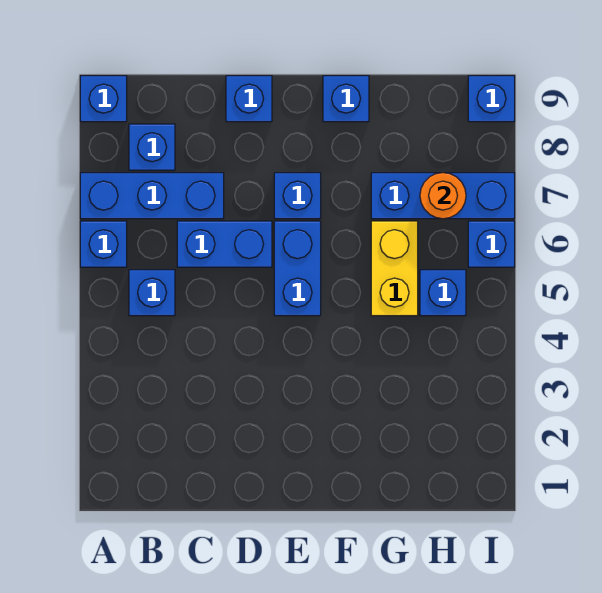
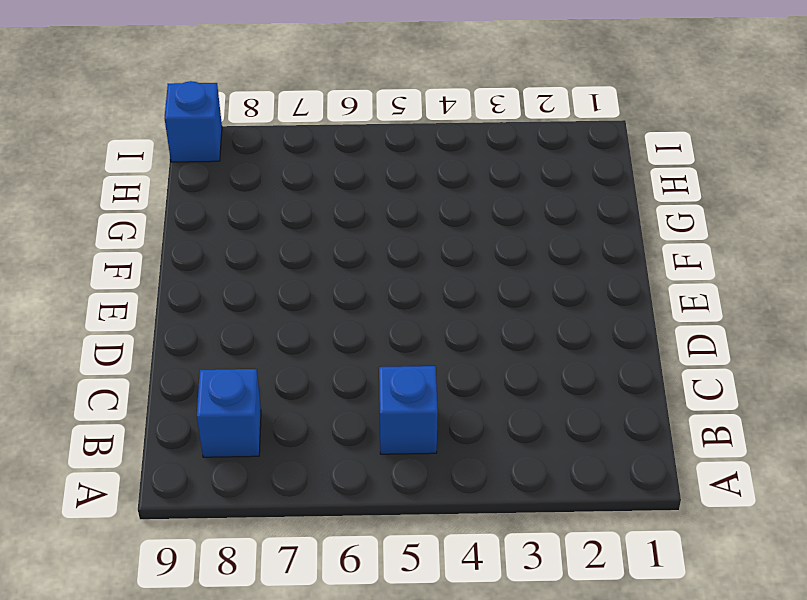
none -> blue brick A6 level 1
none -> blue brick A7:C7 level 1
none -> blue brick A9 level 1

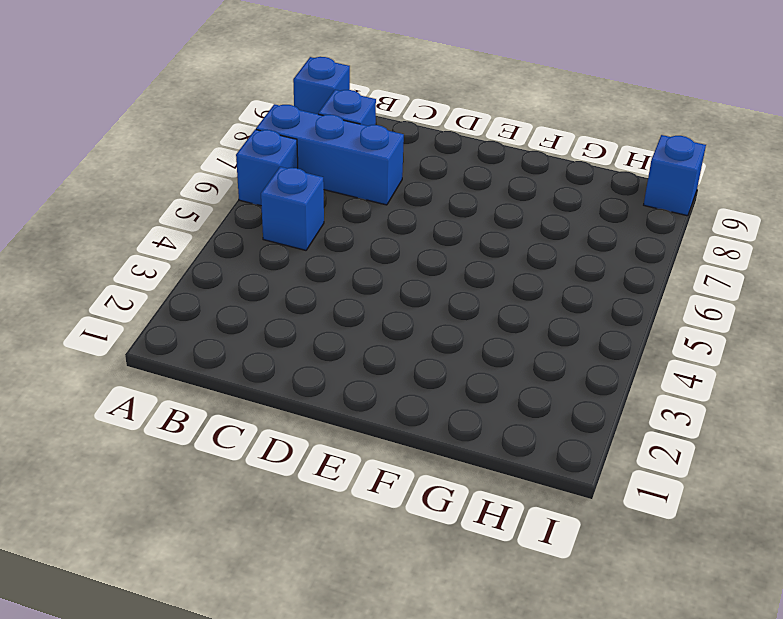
none -> blue brick C6:D6 level 1
none -> blue brick D9 level 1
none -> blue brick E5:E6 level 1

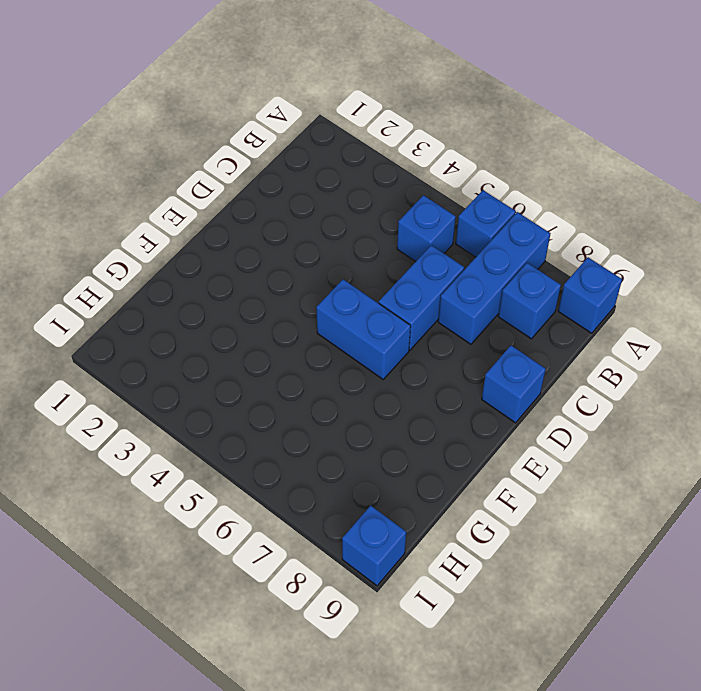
none -> blue brick E7 level 1
none -> blue brick F9 level 1
none -> yellow brick G5:G6 level 1

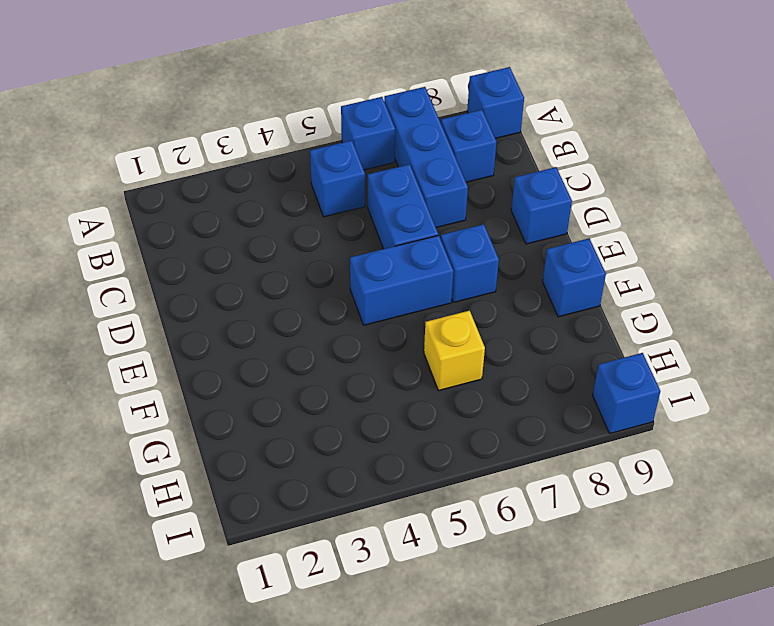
yellow brick G6 level 1 -> yellow brick G5:G6 level 1
none -> blue brick G7:I7 level 1
none -> blue brick H5 level 1
none -> blue brick I6 level 1

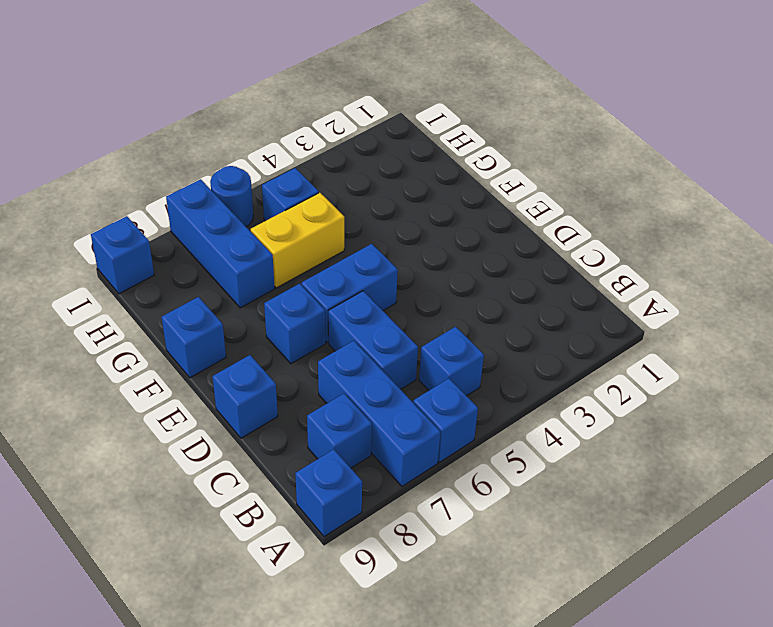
blue round brick I6 level 1 -> blue brick I6 level 1
none -> orange round brick H7 level 2

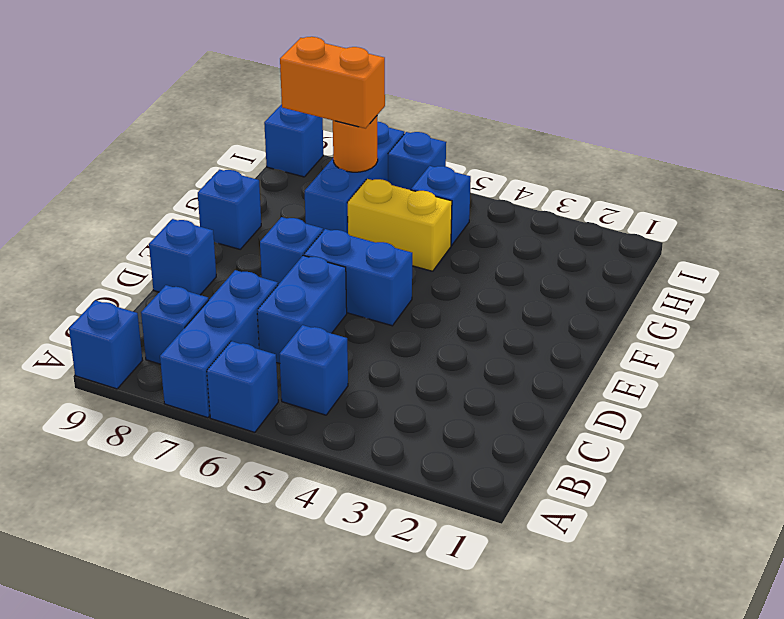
orange brick H7:H8 level 3 -> none

